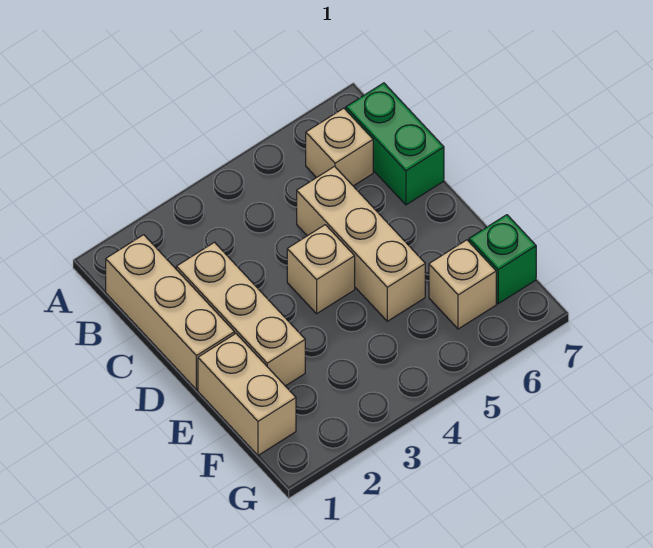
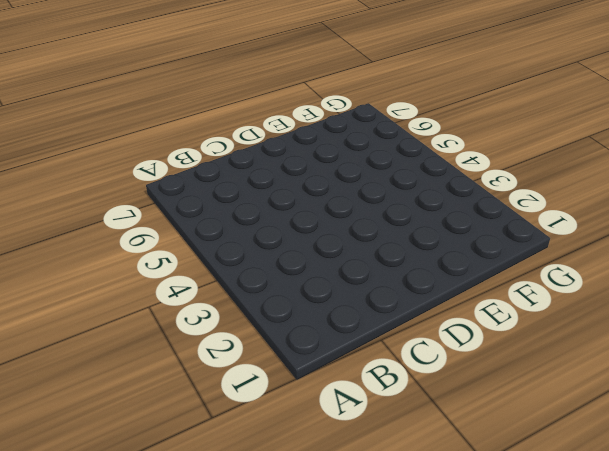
none -> tan brick B1:D1 level 1
none -> tan brick B6 level 1

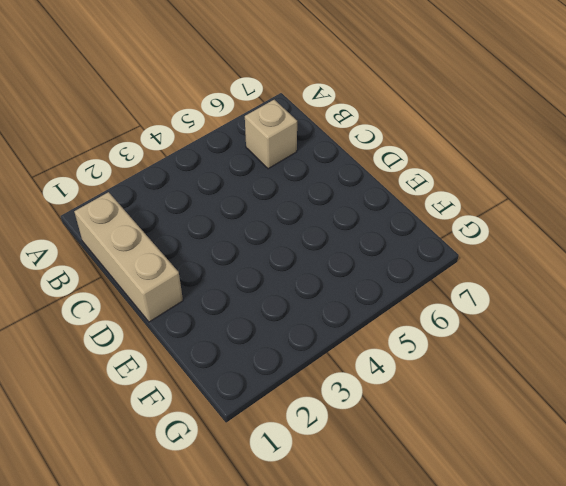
none -> green brick B7:C7 level 1
none -> tan brick C2:E2 level 1

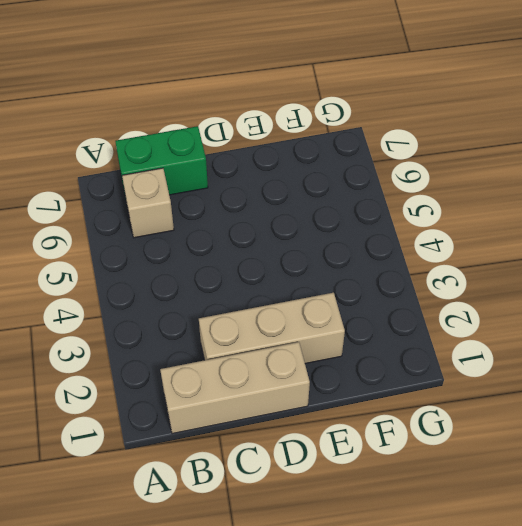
none -> tan brick C5:E5 level 1
none -> tan brick D4 level 1

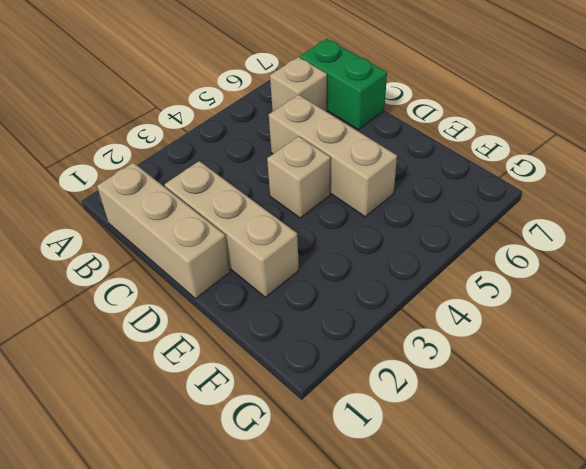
none -> tan brick E1:F1 level 1
none -> tan brick F6 level 1

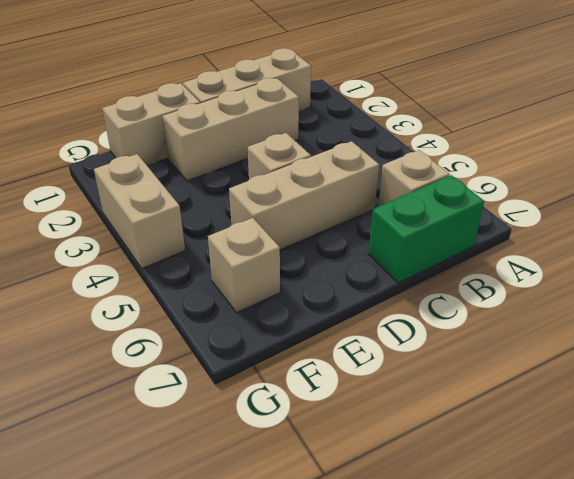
tan brick G3:G4 level 1 -> none
none -> green brick F7 level 1

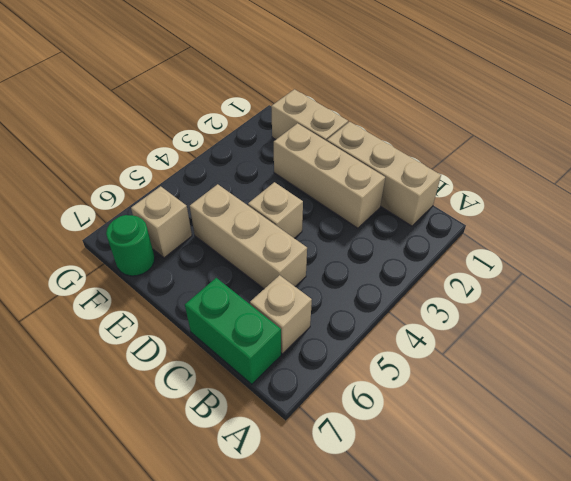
green round brick F7 level 1 -> green brick F7 level 1

